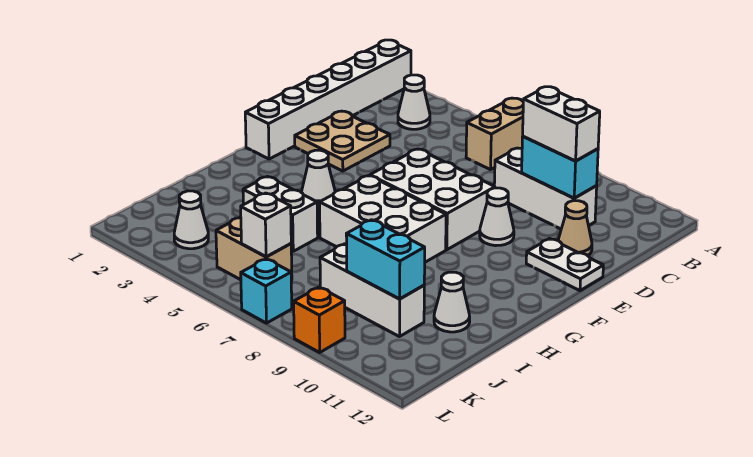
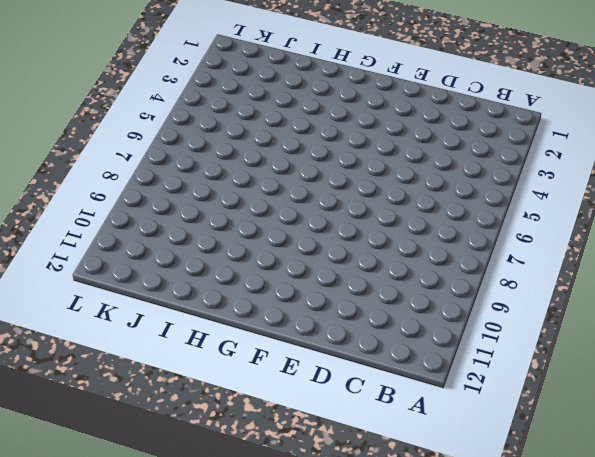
none -> white brick A1:F1 level 1
none -> tan brick A6:B6 level 1
none -> white cone B3 level 1

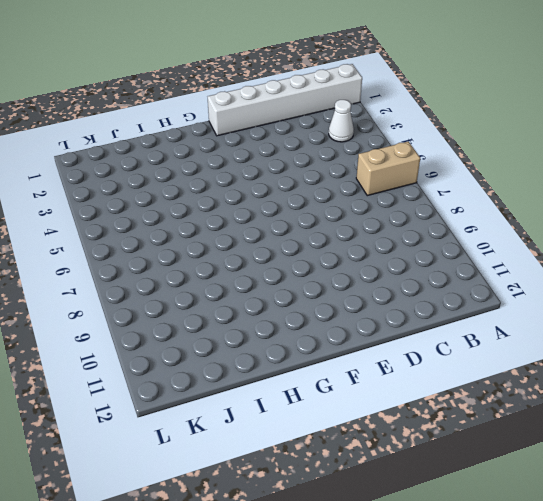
none -> white brick C8:C10 level 1
none -> tan plate D2:E3 level 1
none -> tan cone D11 level 1

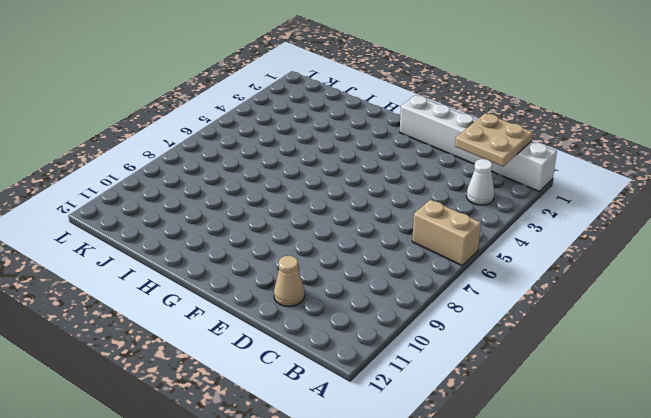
tan plate B1:C2 level 2 -> tan plate D2:E3 level 1
none -> white brick C8:C10 level 1
none -> white brick E6:F8 level 1
none -> white cone E9 level 1

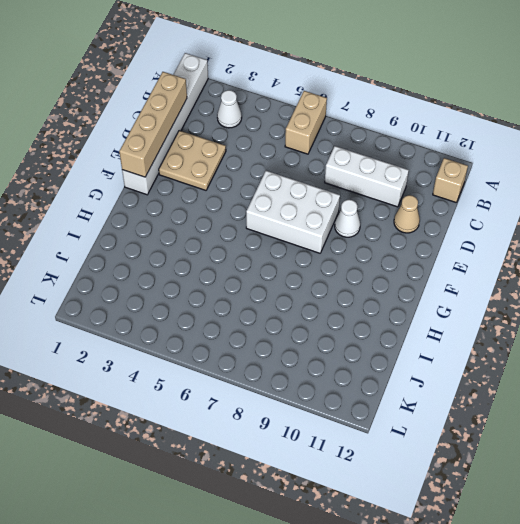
tan brick B12 level 1 -> none
tan brick C1:F1 level 2 -> none
none -> white plate E11:E12 level 1
none -> white cone G4 level 1
none -> white brick G6:H8 level 1

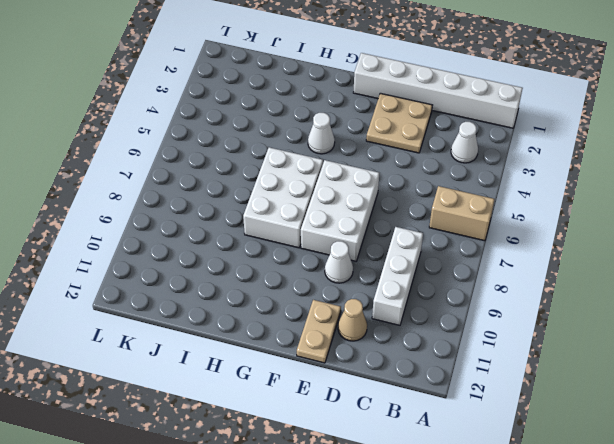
tan plate E11:E12 level 1 -> white plate E11:E12 level 1
none -> white brick I4:I5 level 1
none -> white cone I11 level 1
none -> white brick J8:J10 level 1

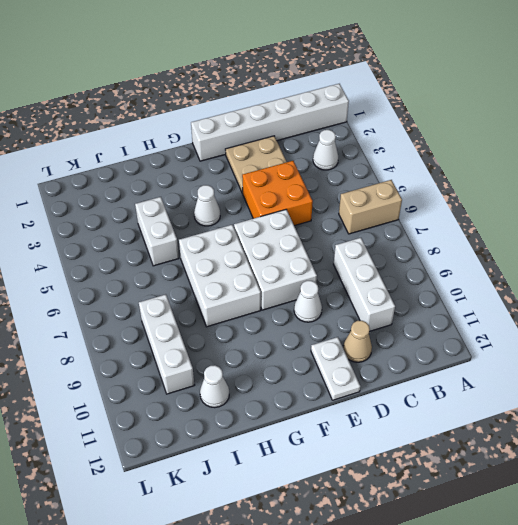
orange brick D4:E5 level 1 -> none
none -> white cone K3 level 1
none -> tan brick K5:K6 level 1
none -> cyan brick L7 level 1

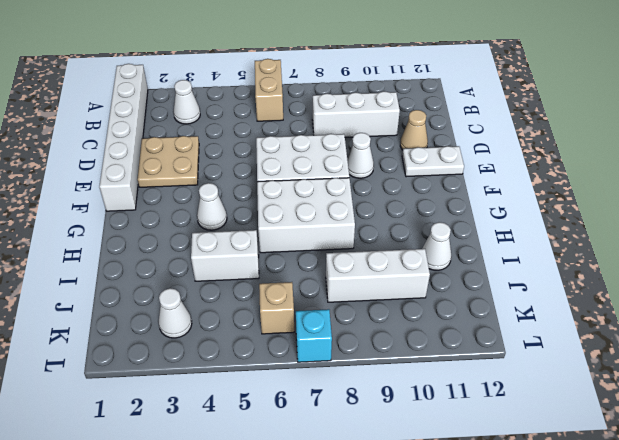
tan brick K6 level 1 -> tan brick K5:K6 level 1
none -> orange brick L9 level 1
none -> cyan brick C9:C10 level 2
none -> cyan brick J9:J10 level 2

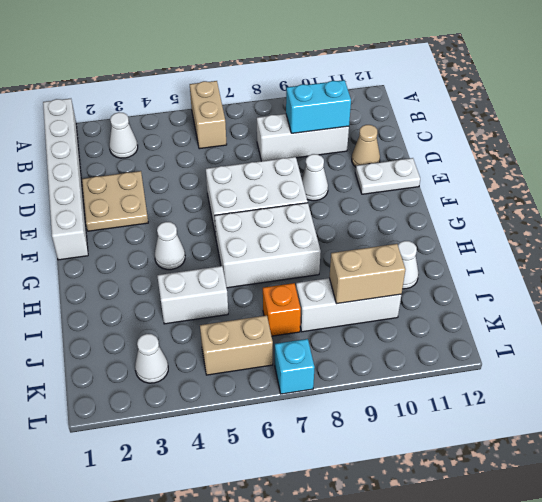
orange brick J7 level 1 -> orange brick L9 level 1
tan brick J9:J10 level 2 -> cyan brick J9:J10 level 2
none -> white brick K6 level 2
none -> white brick C9:C10 level 3

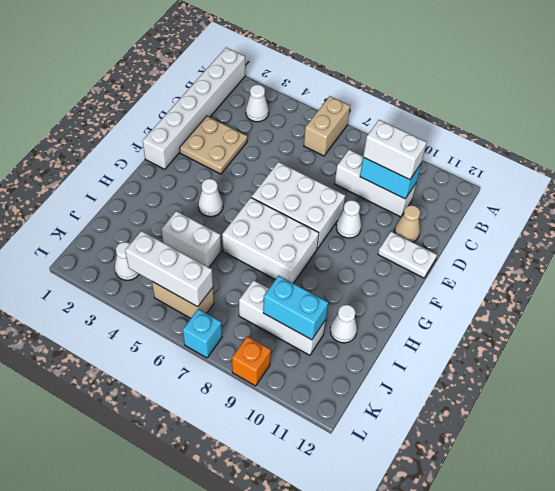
white brick K4:K6 level 2 -> white brick K6 level 2

